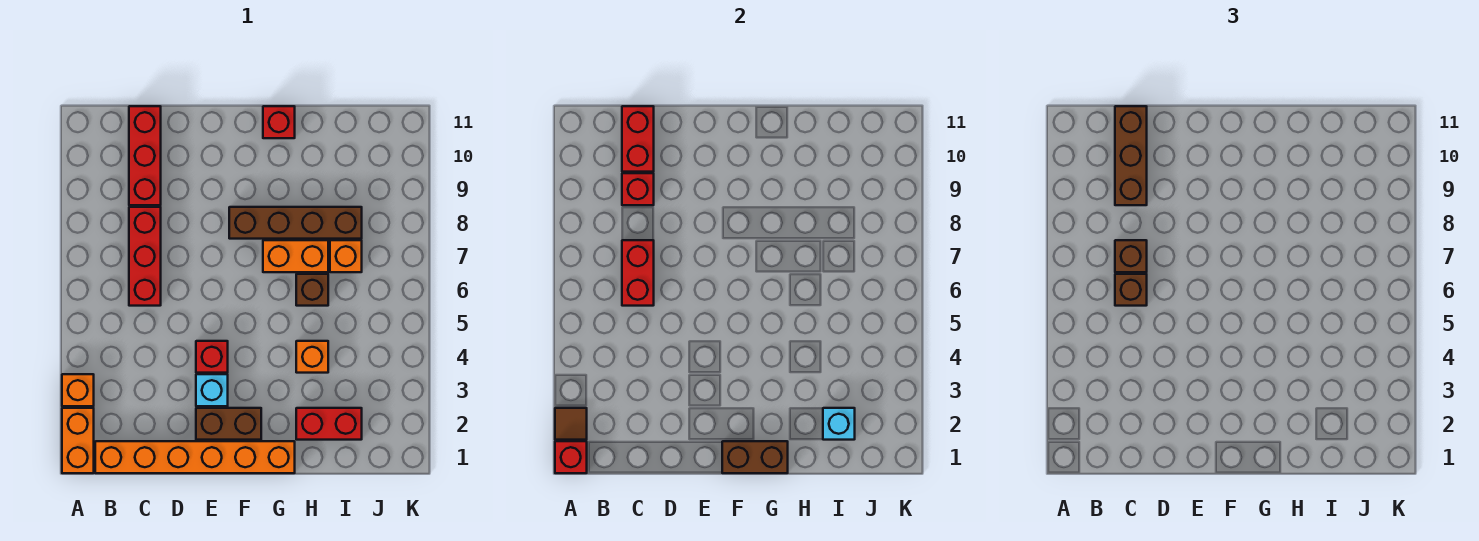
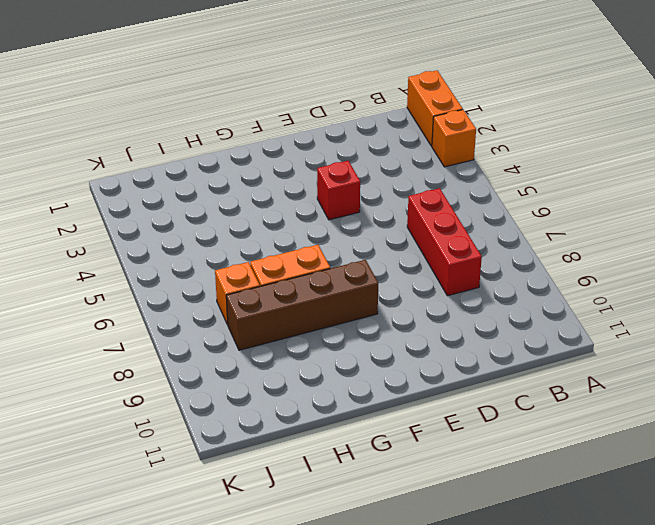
none -> orange brick B1:G1 level 1
none -> red brick C9:C11 level 1
none -> brown brick E2:F2 level 1

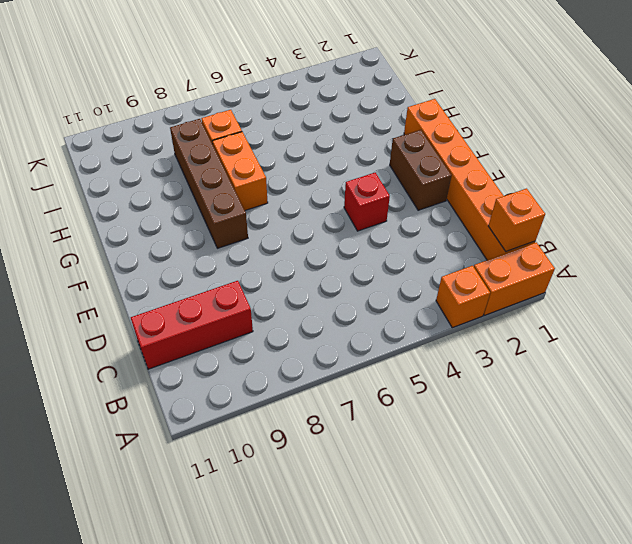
orange brick B1 level 2 -> orange brick H4 level 1
none -> red brick C6:C8 level 1
none -> cyan brick E3 level 1
none -> red brick G11 level 1

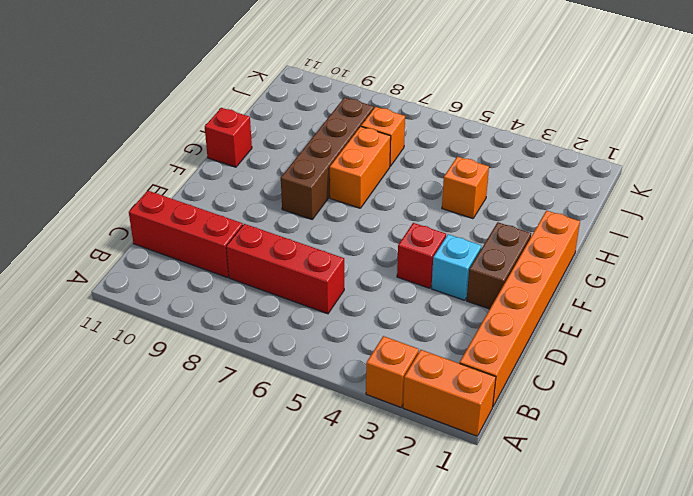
none -> red brick H2:I2 level 1
none -> brown brick H6 level 1
none -> red brick A1 level 2

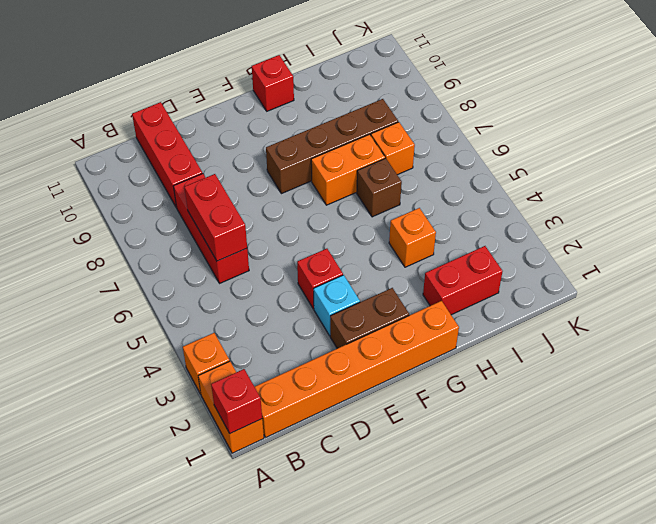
none -> brown tile A2 level 2
none -> red brick C9 level 2
none -> red brick C10:C11 level 2

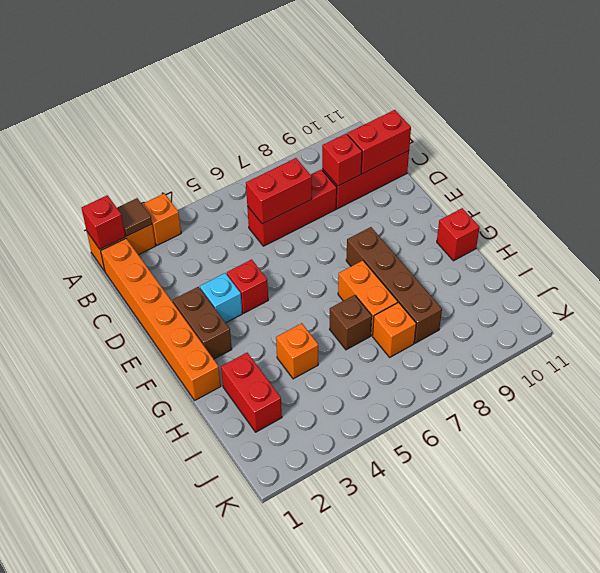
none -> brown brick F1:G1 level 2
none -> cyan brick I2 level 2
none -> brown brick C6 level 3

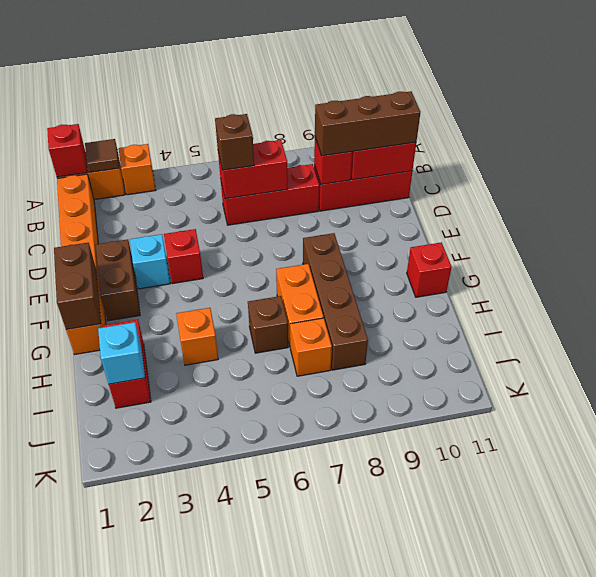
none -> brown brick C7 level 3

